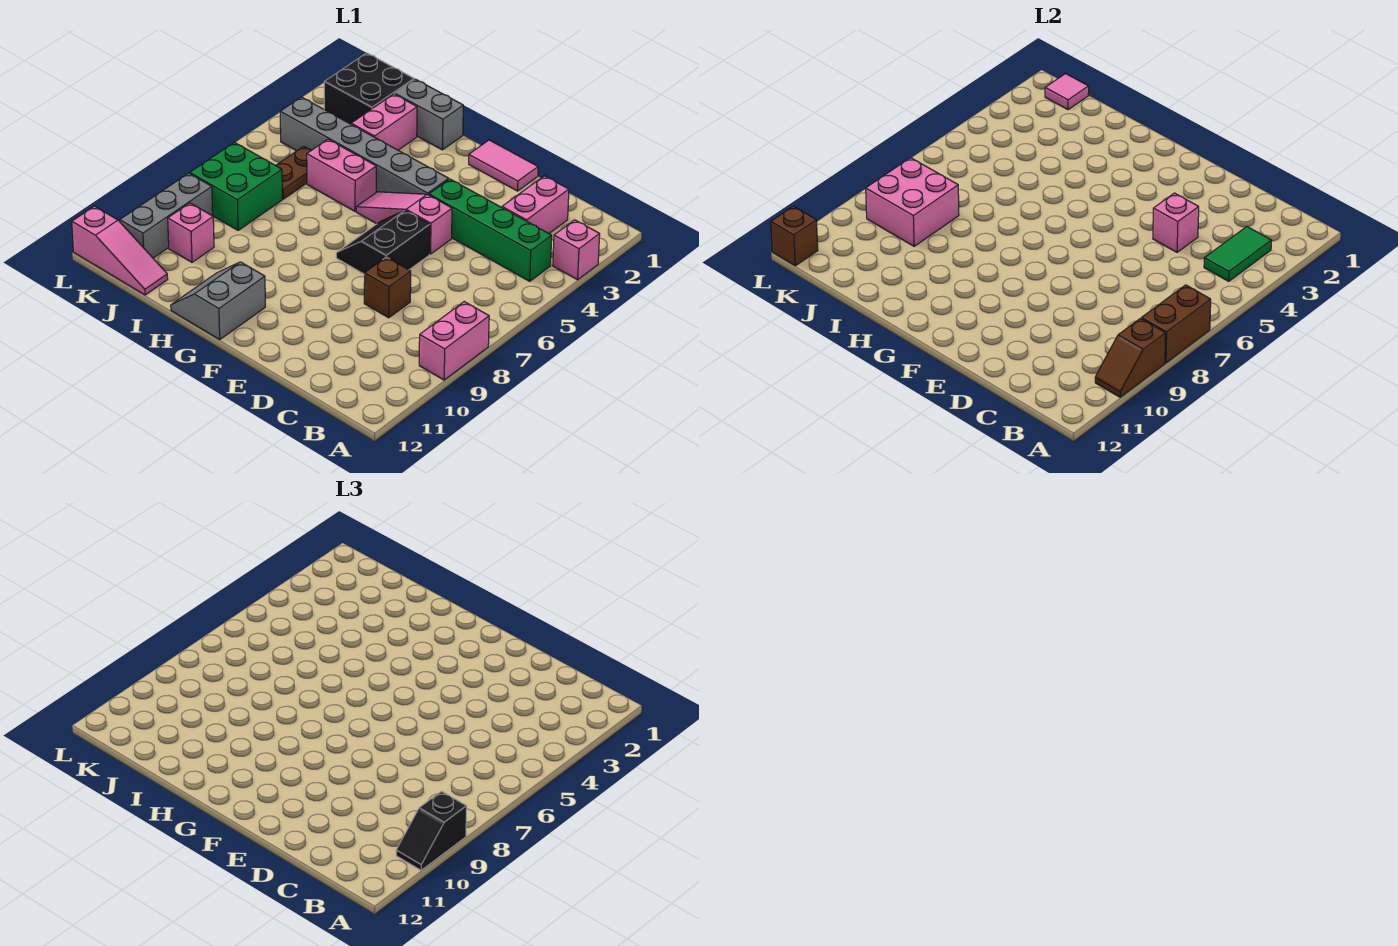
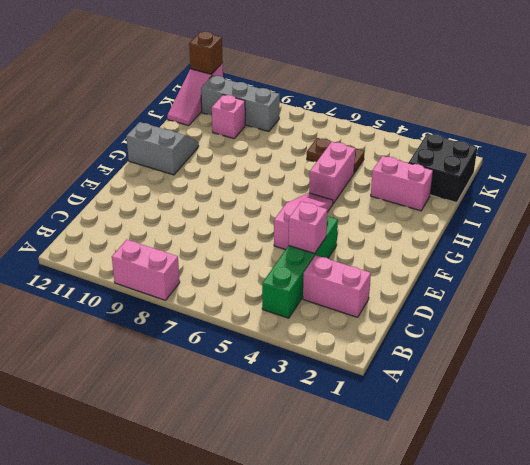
none -> pink brick A3 level 1
none -> brown brick D8 level 1
none -> pink tile E1:F1 level 1

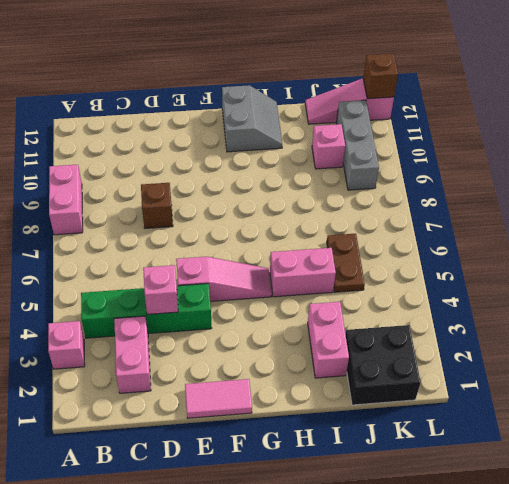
none -> black slope E6:F7 level 1 top E
none -> grey brick F4:K4 level 1
none -> grey brick H1:I1 level 1

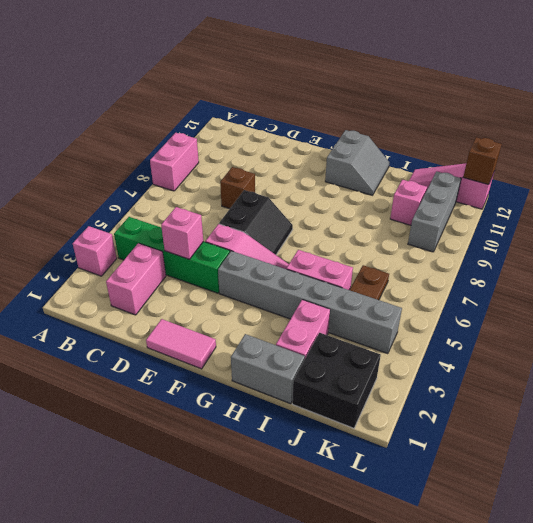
none -> green brick J7:K8 level 1
none -> brown brick A7:A8 level 2
none -> brown slope A9:A10 level 2 top 9

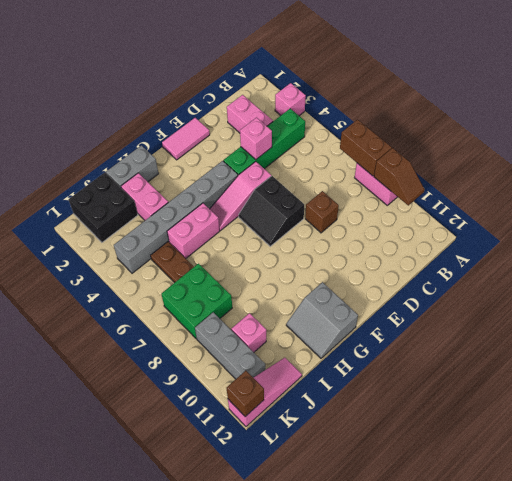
none -> green tile B3:B4 level 2
none -> pink brick J8:K9 level 2
none -> pink tile K1 level 2

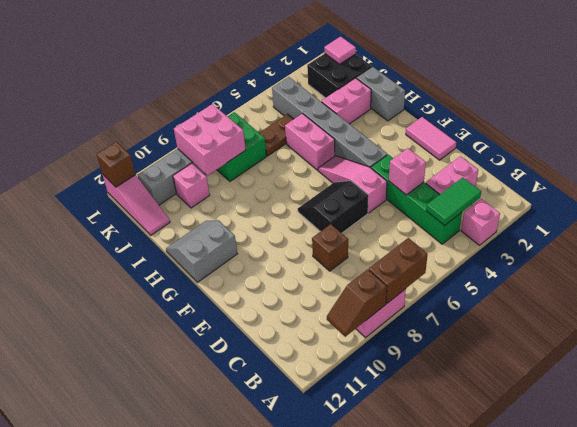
none -> black slope A9:A10 level 3 top 9

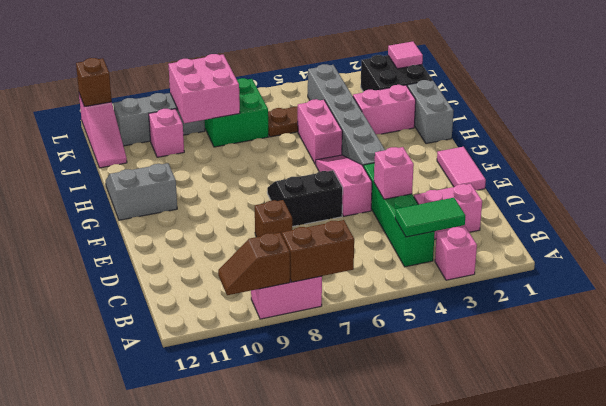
none -> black slope A9:A10 level 3 top 9

